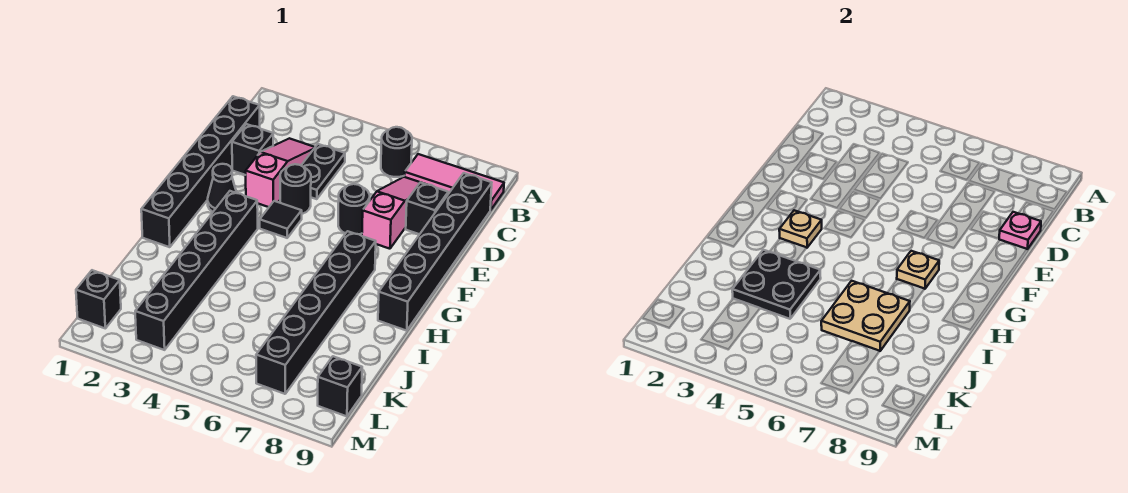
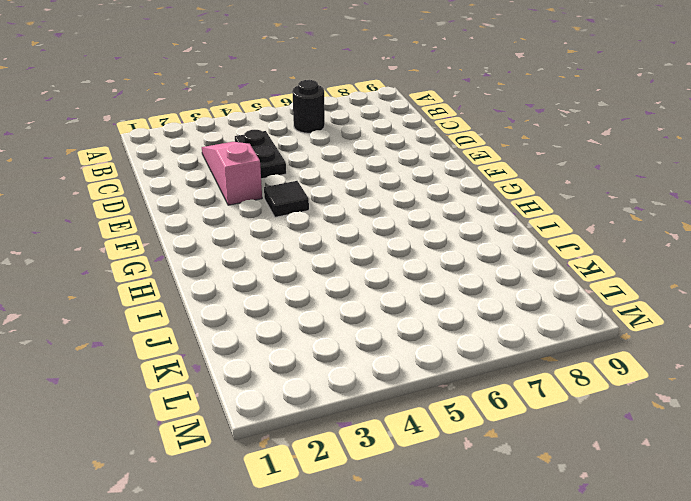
none -> pink tile B7:B9 level 1
none -> black brick C1:H1 level 1
none -> pink slope C7:E7 level 1 top E

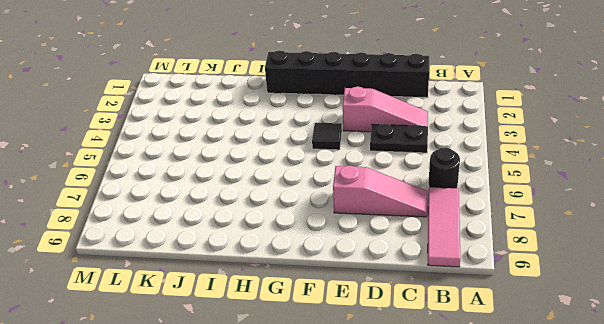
none -> black brick C9:H9 level 1
none -> black brick D2 level 1
none -> black brick D8 level 1

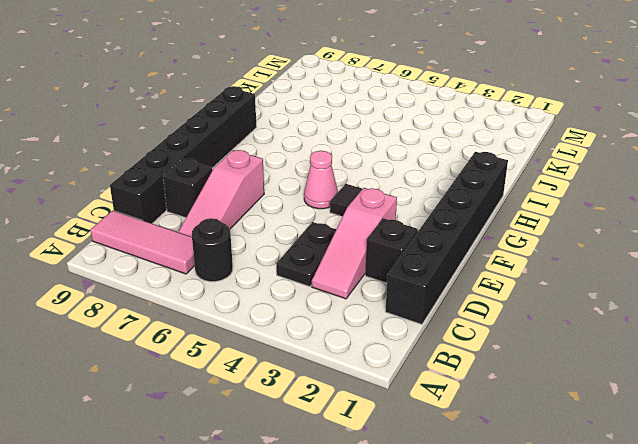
pink cone F5 level 1 -> none
none -> black round brick E4 level 1
none -> black round brick E6 level 1
none -> black cone F2 level 1

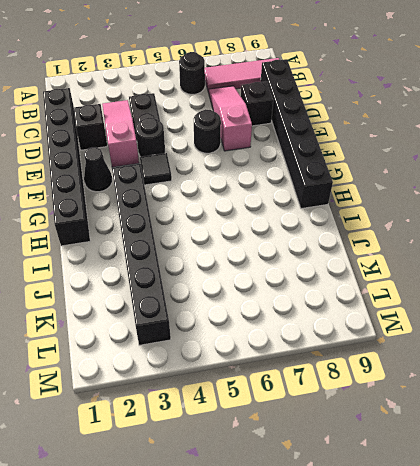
none -> black brick G7:L7 level 1
none -> black brick L1 level 1
none -> black brick L9 level 1

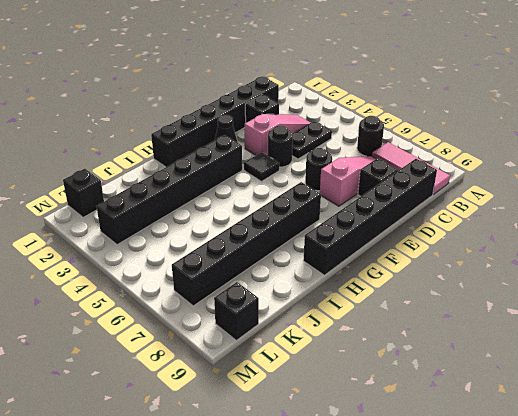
none -> pink plate D9 level 2
none -> tan plate G3 level 2
none -> tan plate G7 level 2

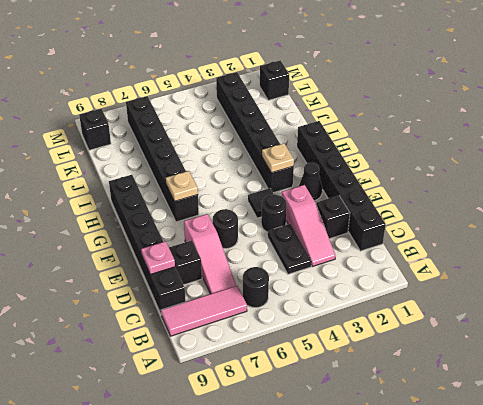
none -> black plate I3:J4 level 2
none -> tan plate I6:J7 level 2

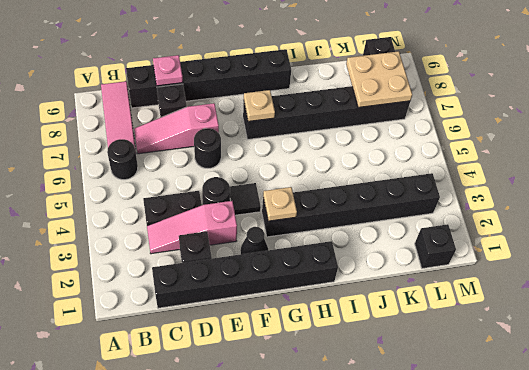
tan plate K7:L8 level 2 -> tan plate I6:J7 level 2
none -> black plate I3:J4 level 2

